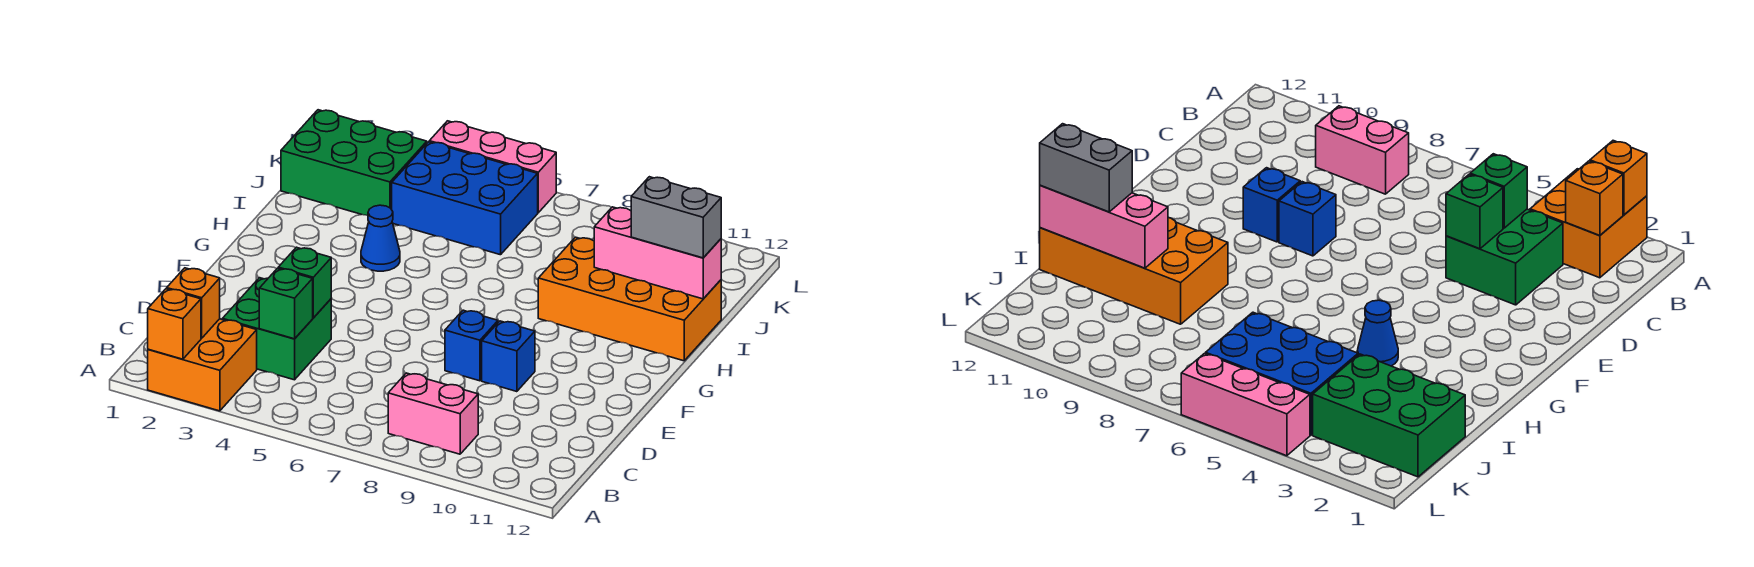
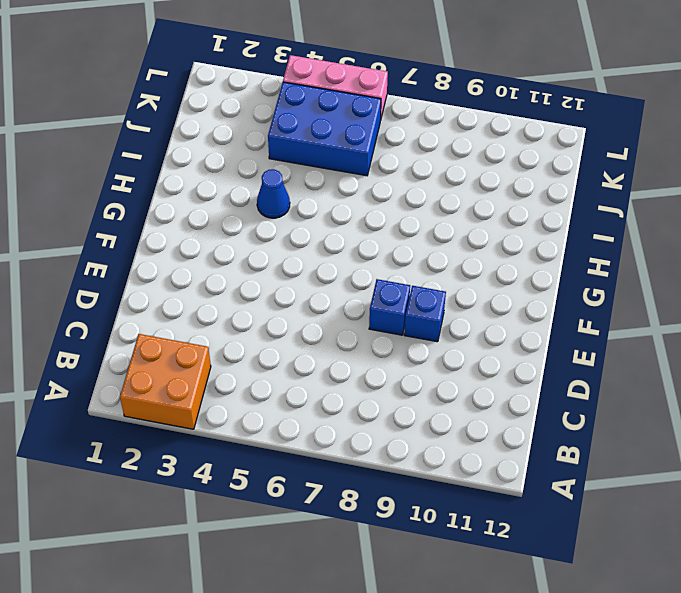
none -> pink brick B8:B9 level 1
none -> green brick C3:D4 level 1
none -> orange brick H9:I12 level 1

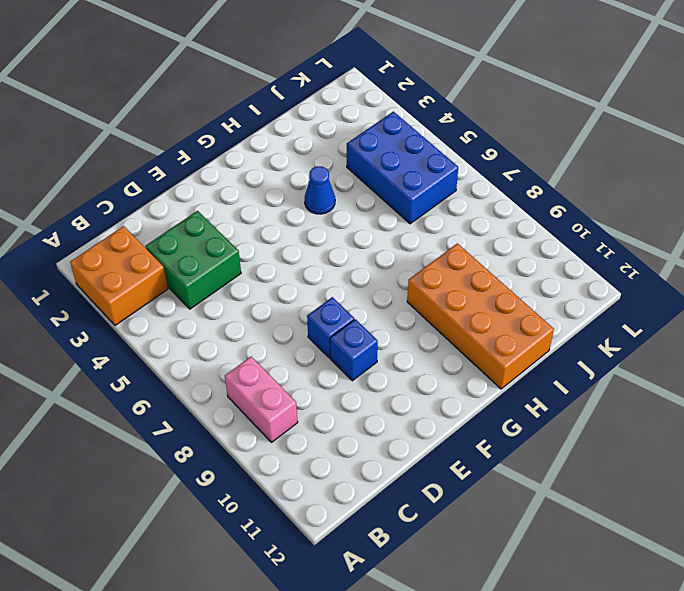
none -> green brick J1:K3 level 1
none -> pink brick L4:L6 level 1
none -> orange brick A2 level 2

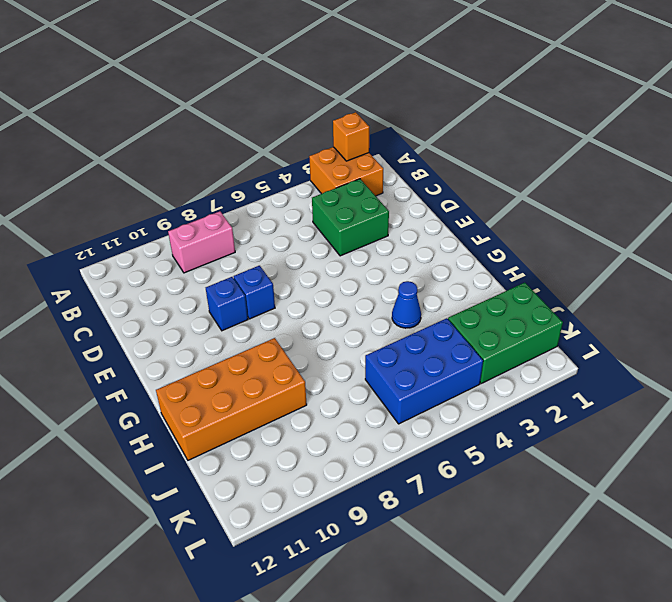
none -> pink brick L4:L6 level 1
none -> orange brick B2 level 2
none -> green brick C4 level 2

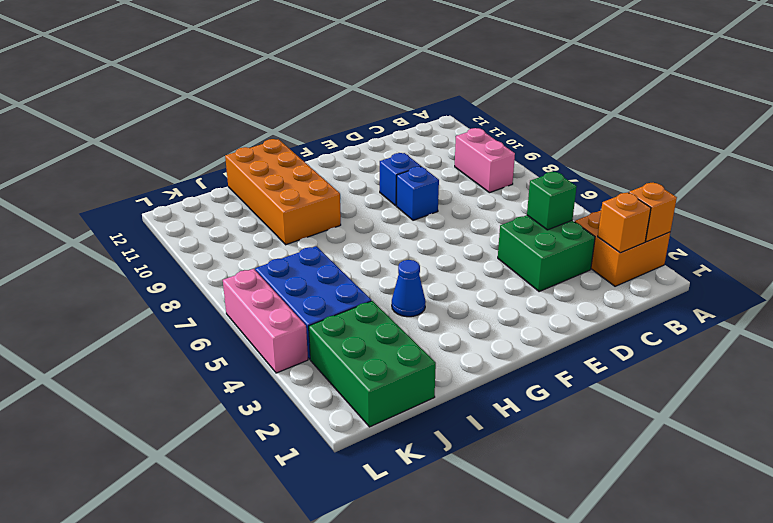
none -> green brick D4 level 2
none -> pink brick I10:I12 level 2
none -> grey brick I11:I12 level 3

